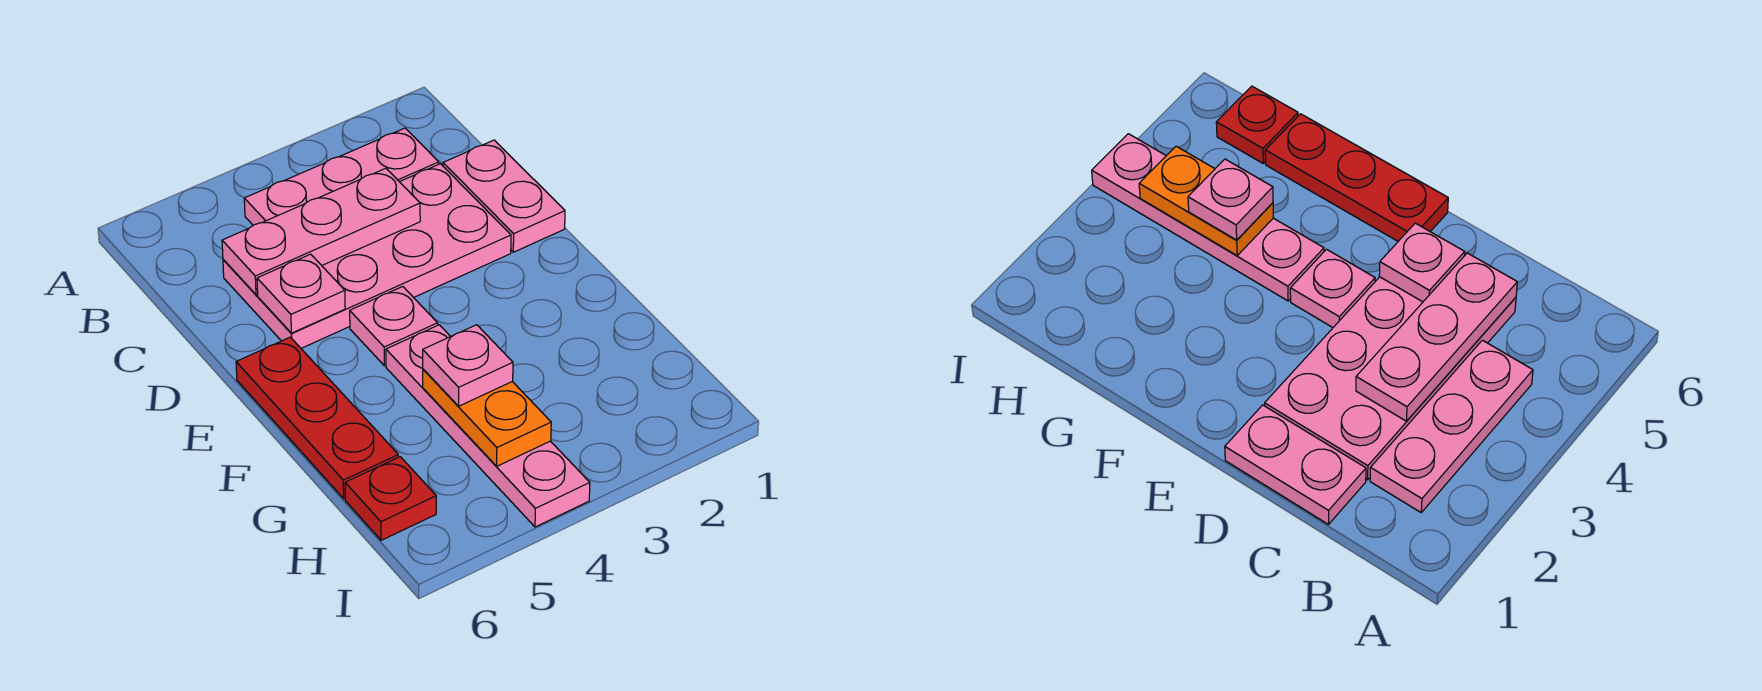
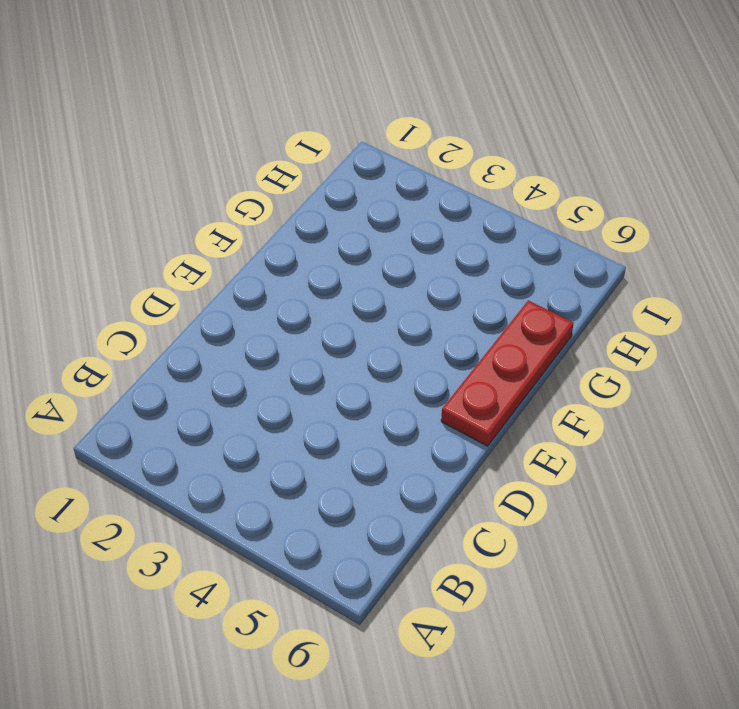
none -> pink plate B2:B4 level 1
none -> pink plate C1:D1 level 1

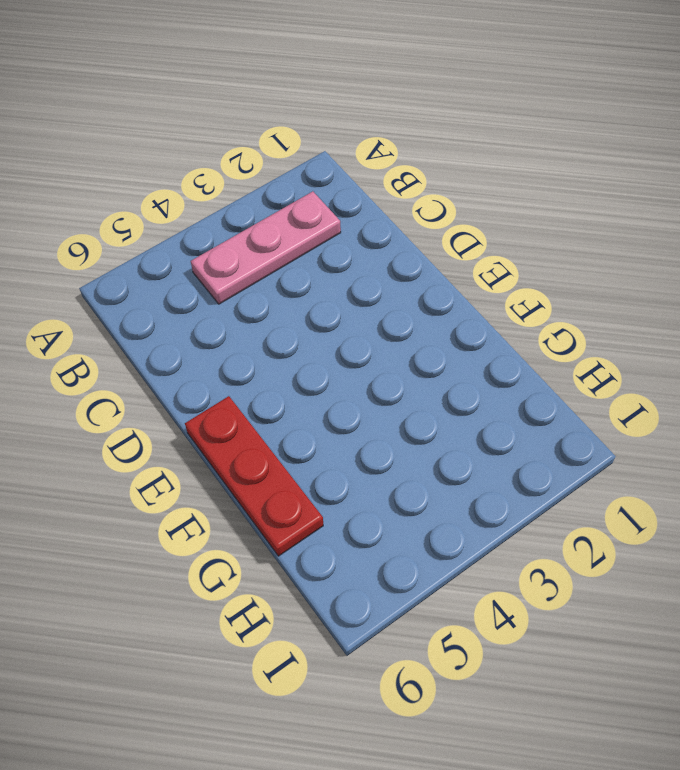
none -> pink plate C1:D1 level 1
none -> pink plate C2:D5 level 1

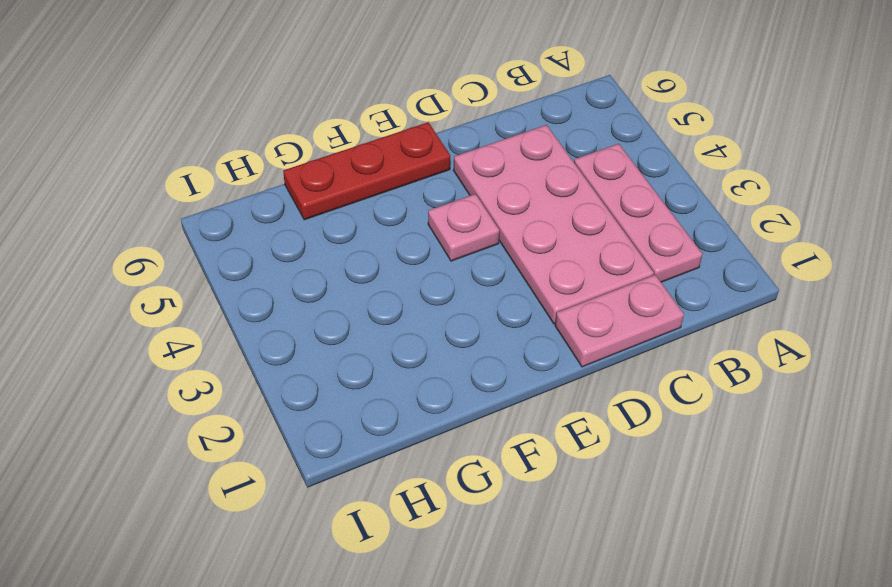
none -> pink plate F4:I4 level 1
none -> red plate H6 level 1

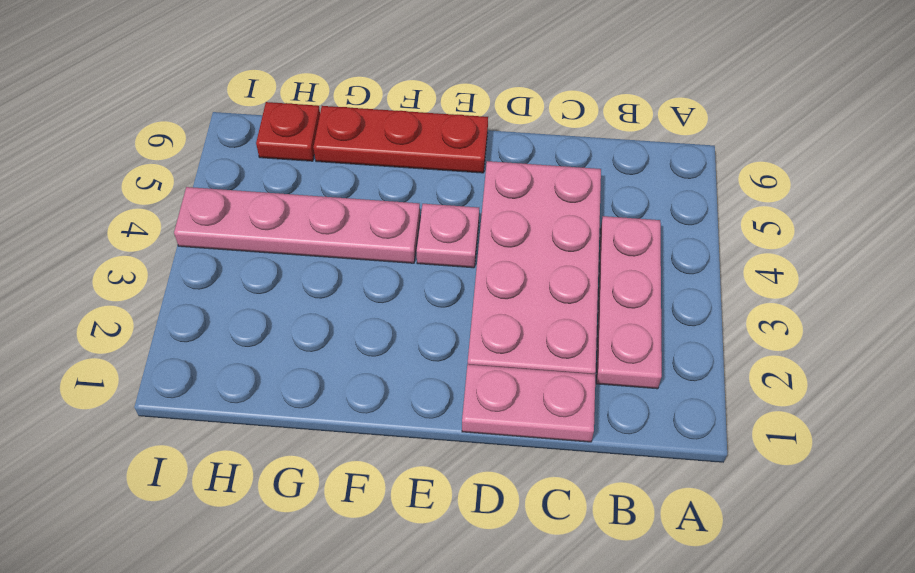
none -> pink plate C3:C5 level 2
none -> pink plate D5 level 2

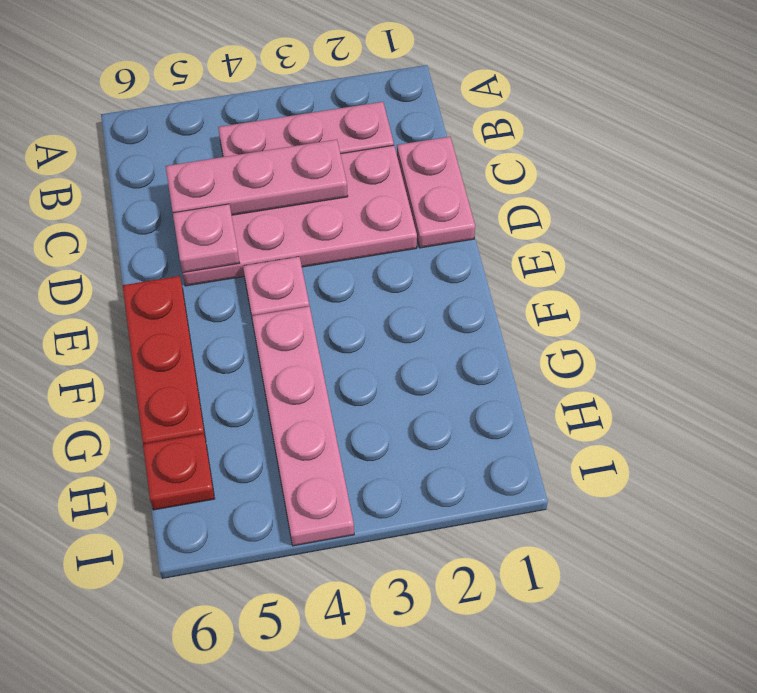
none -> orange plate G4:H4 level 2
none -> pink plate G4 level 3

